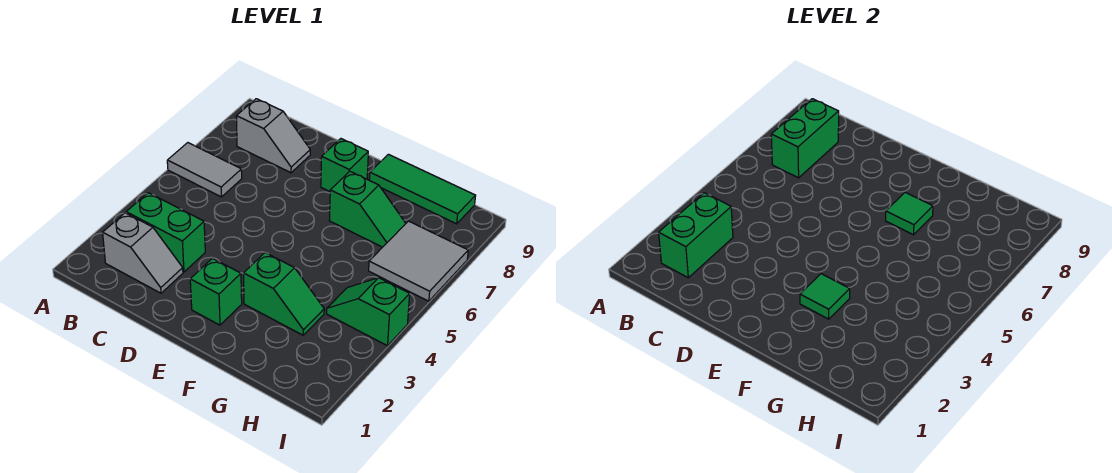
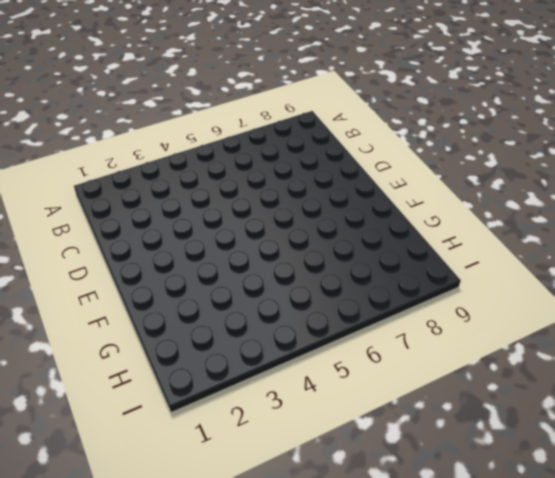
none -> grey tile A6:B6 level 1
none -> grey slope B2:C2 level 1 top B
none -> green brick B3:C3 level 1

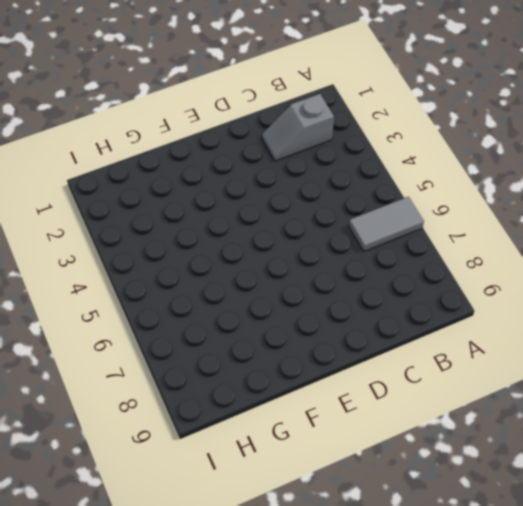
none -> green brick B3:C3 level 1
none -> grey slope B8:C8 level 1 top B
none -> green brick E2 level 1

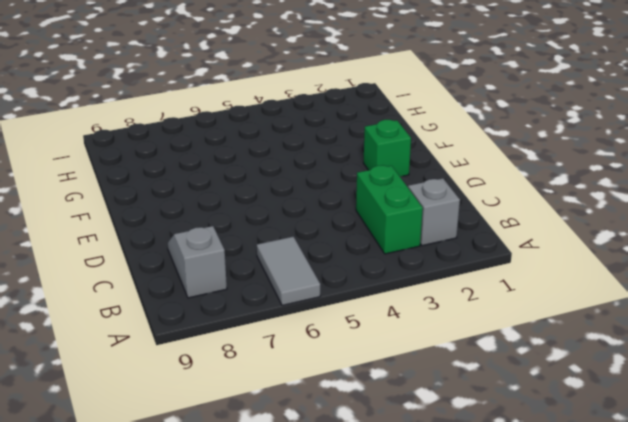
none -> green brick E8 level 1
none -> green slope F3:G3 level 1 top F
none -> green slope F7:G7 level 1 top F

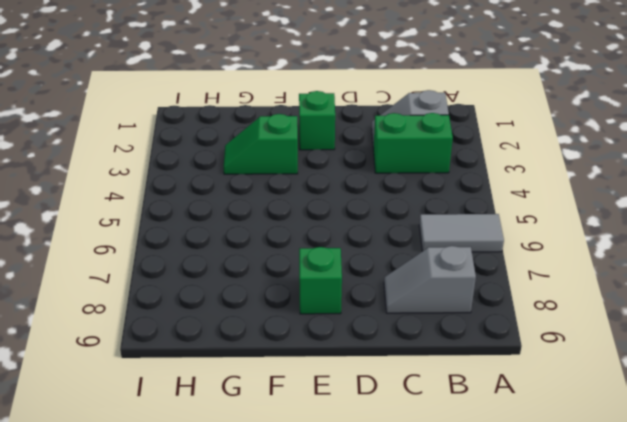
none -> green slope F7:G7 level 1 top F
none -> green tile F9:H9 level 1
none -> green slope H4:I4 level 1 top I

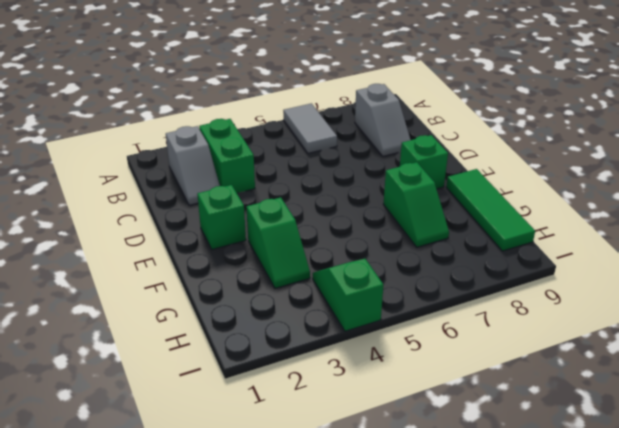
none -> grey tile H6:I7 level 1
none -> green brick B2:B3 level 2
none -> green brick B7:B8 level 2

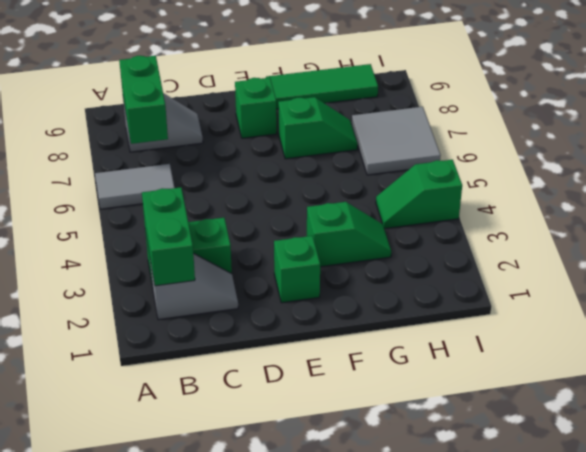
none -> green tile F3 level 2
none -> green tile F7 level 2

